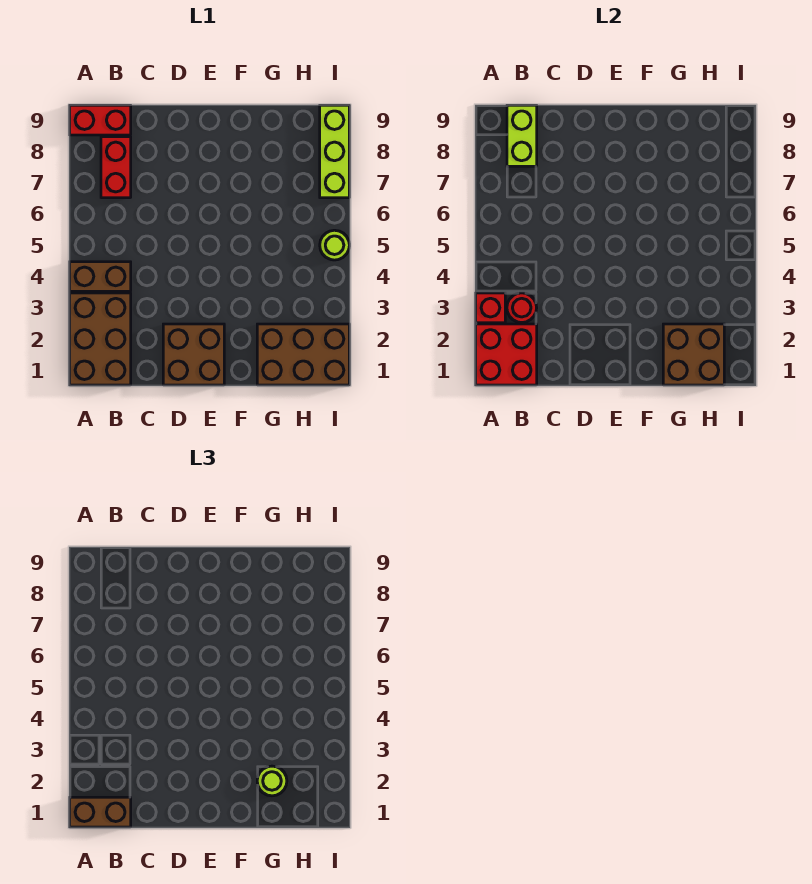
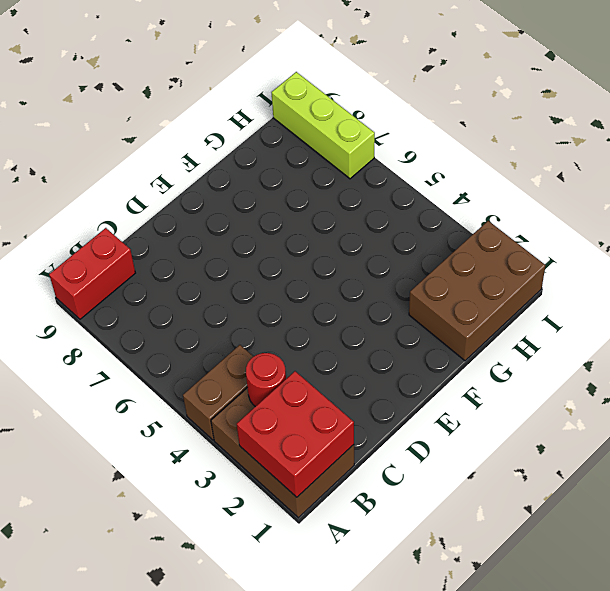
none -> red brick B7:B8 level 1
none -> brown brick D1:E2 level 1
none -> lime round brick I5 level 1

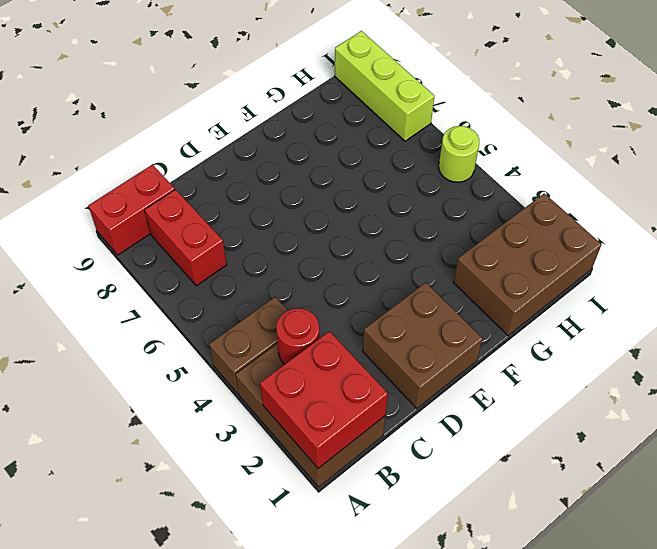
none -> red brick A3 level 2
none -> lime brick B8:B9 level 2
none -> brown brick G1:H2 level 2

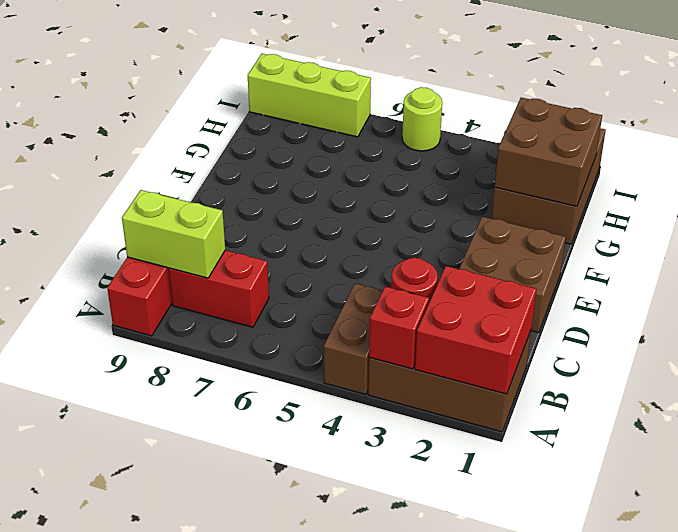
none -> brown brick A1:B1 level 3
none -> lime round brick G2 level 3

